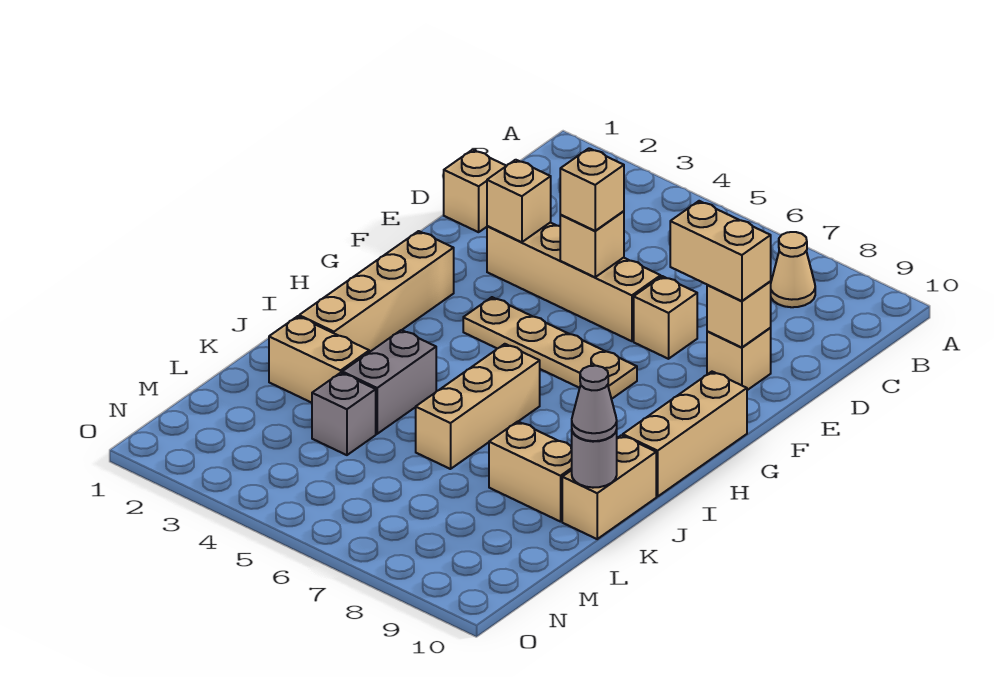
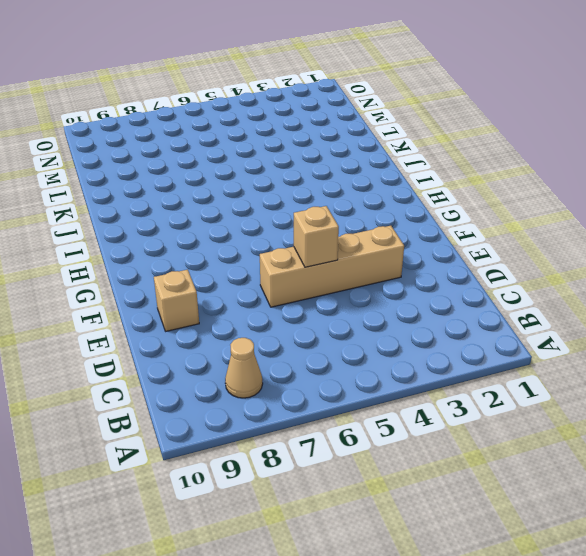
none -> tan brick D1 level 1
none -> tan brick E7 level 1
none -> tan brick G2:J2 level 1

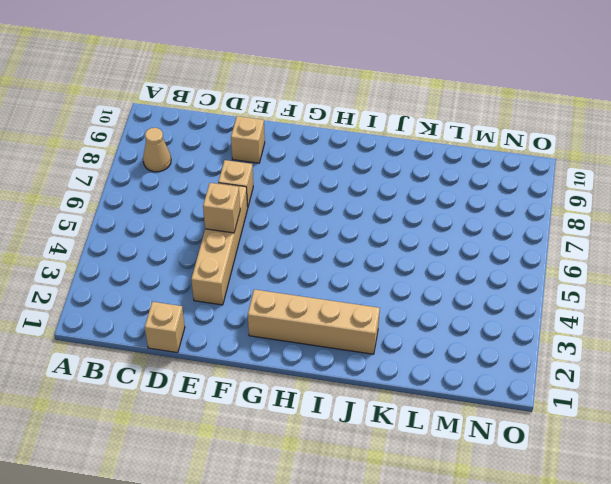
none -> tan plate G4:G7 level 1
none -> tan brick G10:I10 level 1
none -> tan brick I6:K6 level 1

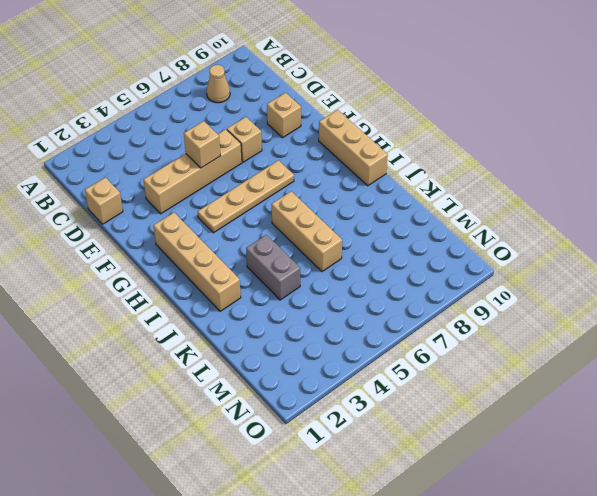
none -> tan brick J10:K10 level 1
none -> tan brick K2:K3 level 1
none -> tan brick K8:K9 level 1

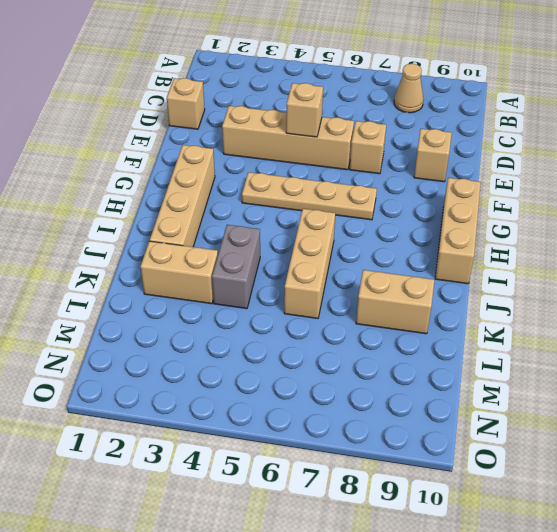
none -> tan brick J10:K10 level 1
none -> grey brick L4 level 1
none -> tan brick E3 level 2

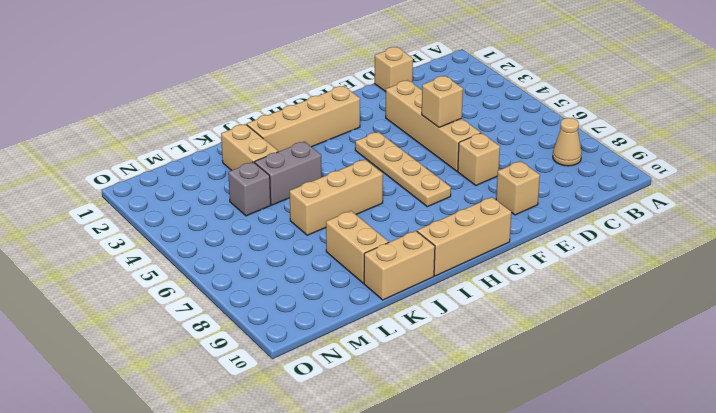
none -> tan brick E3 level 2
none -> tan brick E9 level 2
none -> grey round brick K10 level 2

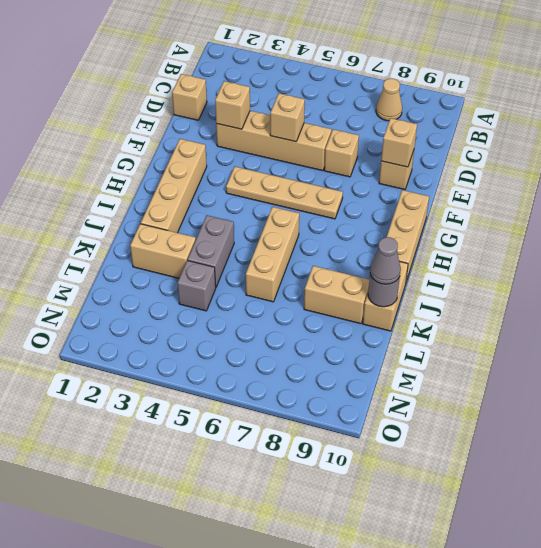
none -> tan brick E5 level 3
none -> tan brick E8:E9 level 3

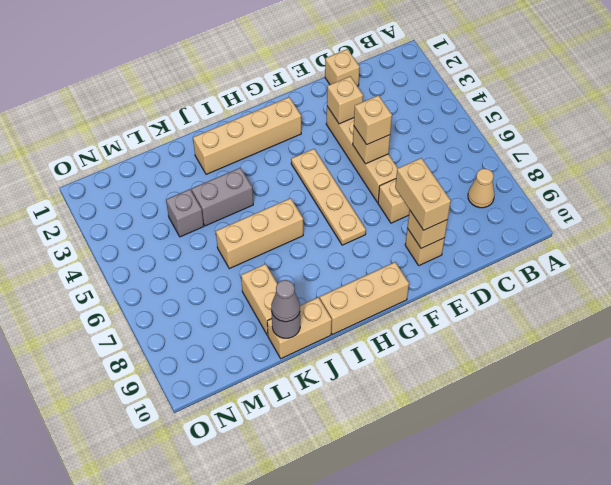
none -> tan brick K2:K3 level 1

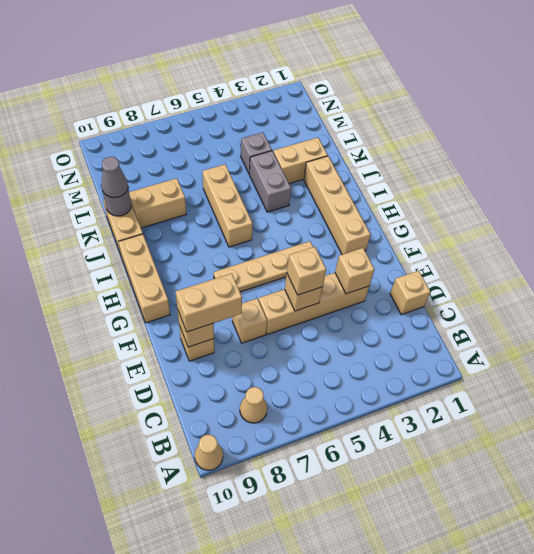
tan cone A10 level 1 -> none

